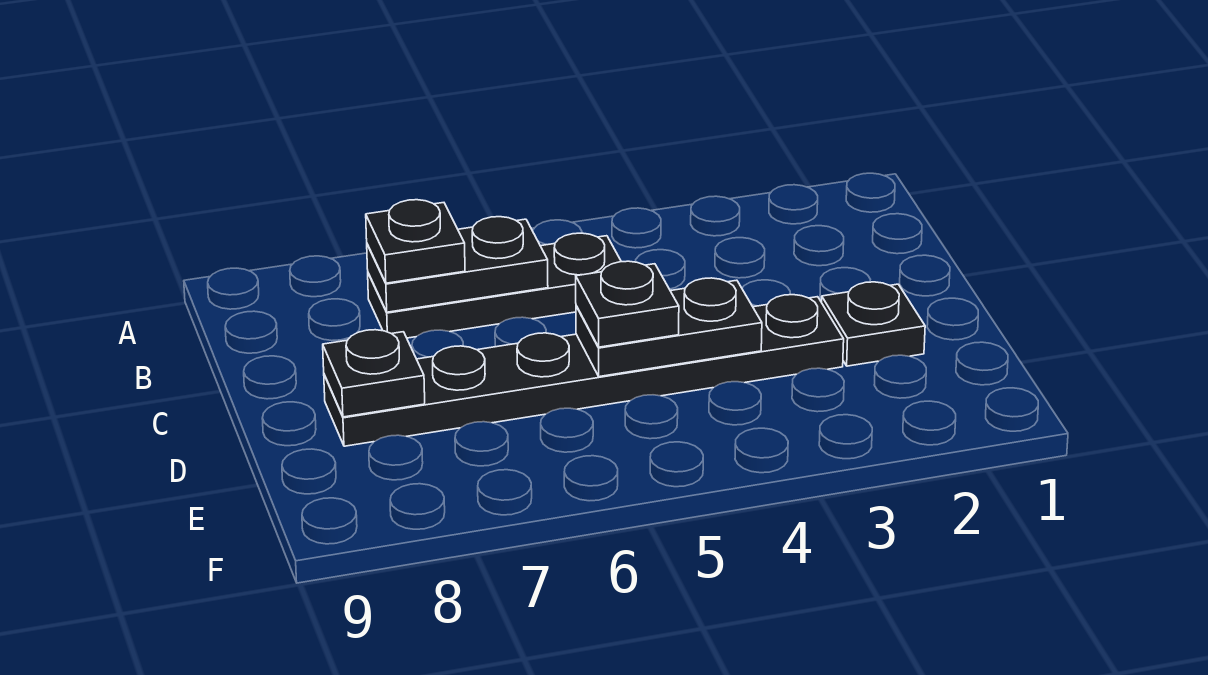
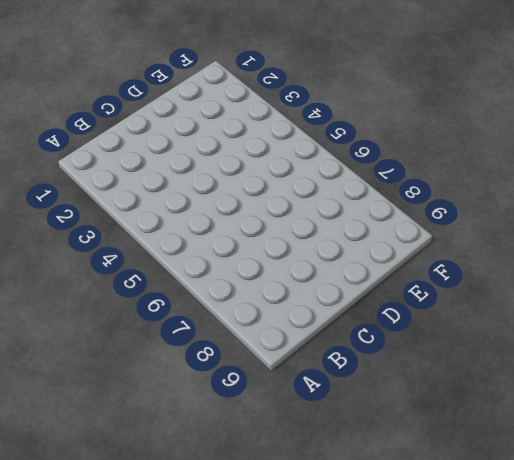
none -> black plate B5:B7 level 1
none -> black plate D2 level 1

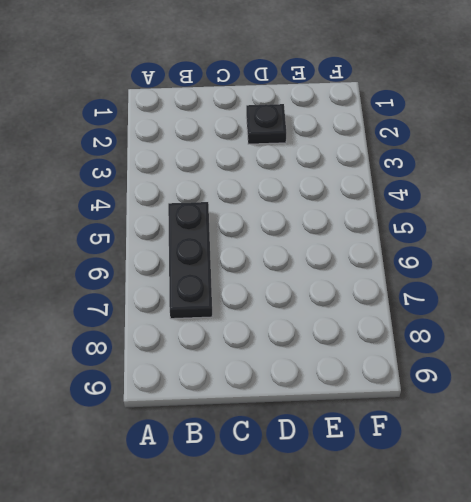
none -> black plate D3:D8 level 1
none -> black plate B6:B7 level 2

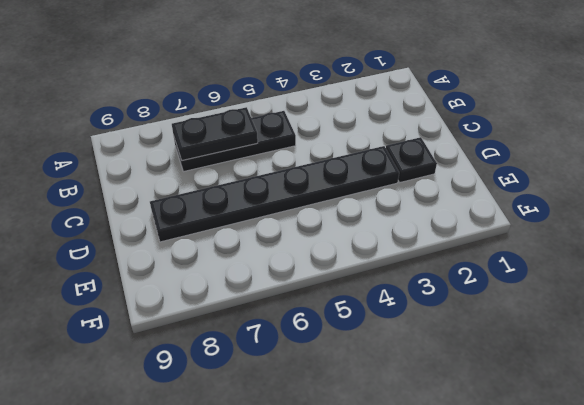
none -> black plate D4:D5 level 2
none -> black plate D8 level 2

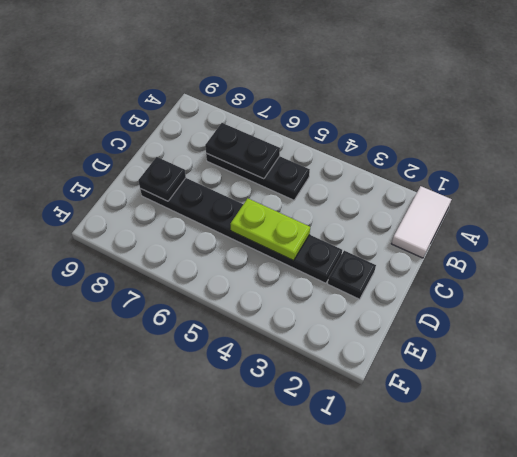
white tile A1:B1 level 1 -> none
lime plate D4:D5 level 2 -> black plate D4:D5 level 2
none -> black plate B7 level 3
none -> black plate D5 level 3

